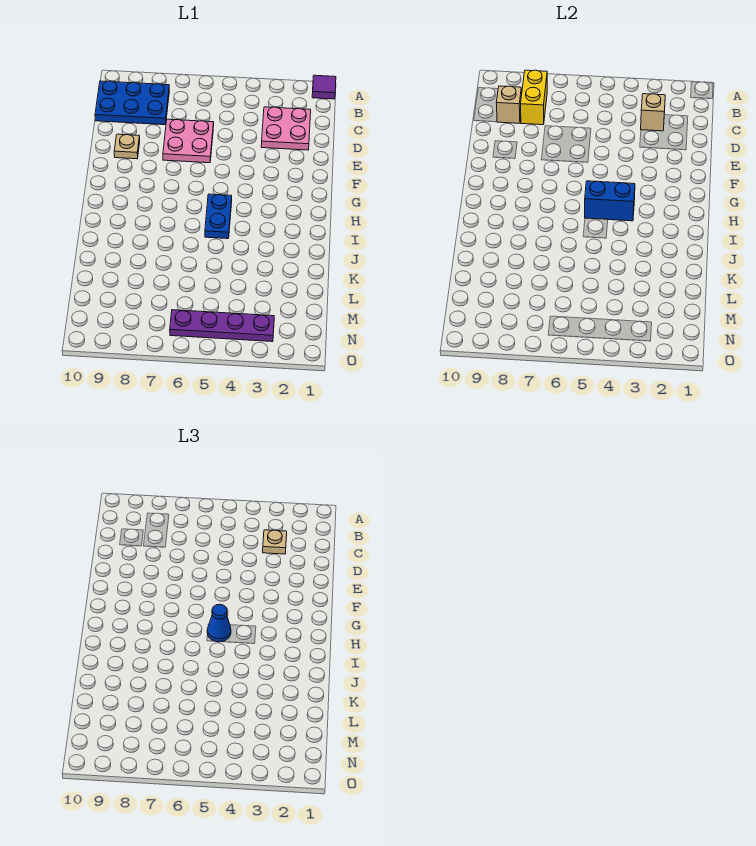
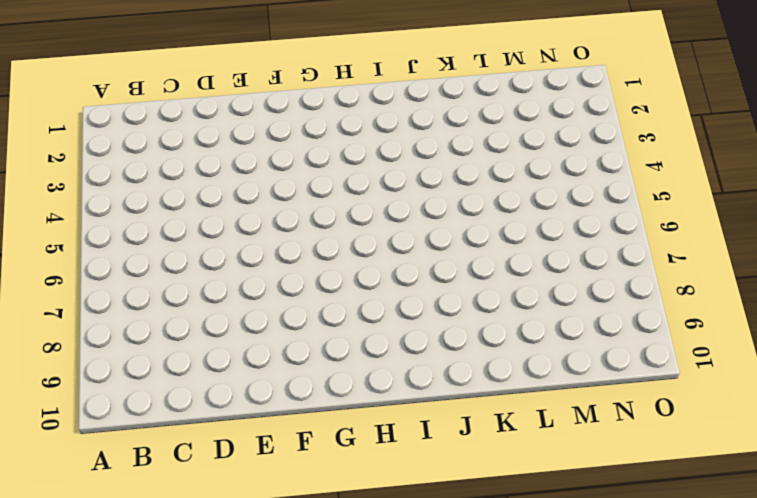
none -> purple tile A1 level 1
none -> blue plate B8:C10 level 1
none -> pink plate C2:D3 level 1

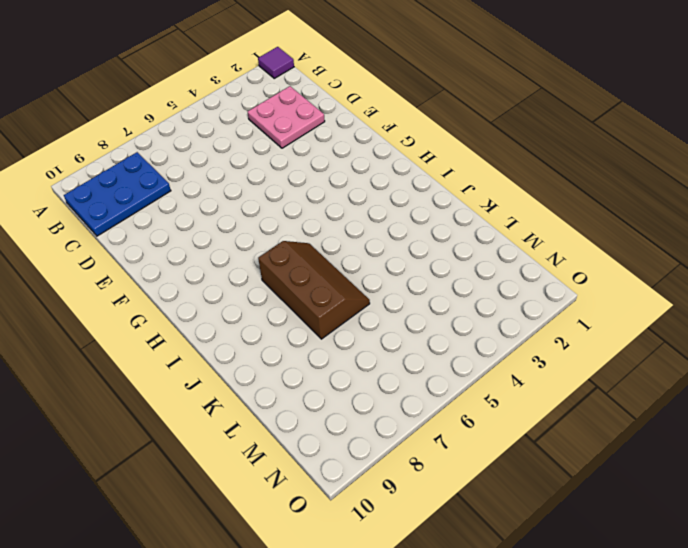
brown slope I6:K7 level 1 top 7 -> none
none -> pink plate D6:E7 level 1
none -> tan plate E9 level 1
none -> blue plate H5:I5 level 1

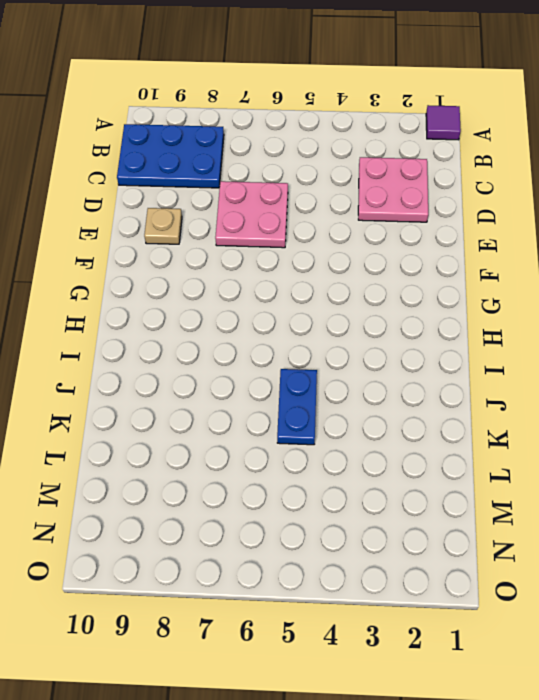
blue plate J5:K5 level 1 -> blue plate H5:I5 level 1
none -> purple plate N3:N6 level 1
none -> yellow brick B8:C8 level 2
none -> tan brick C3 level 2

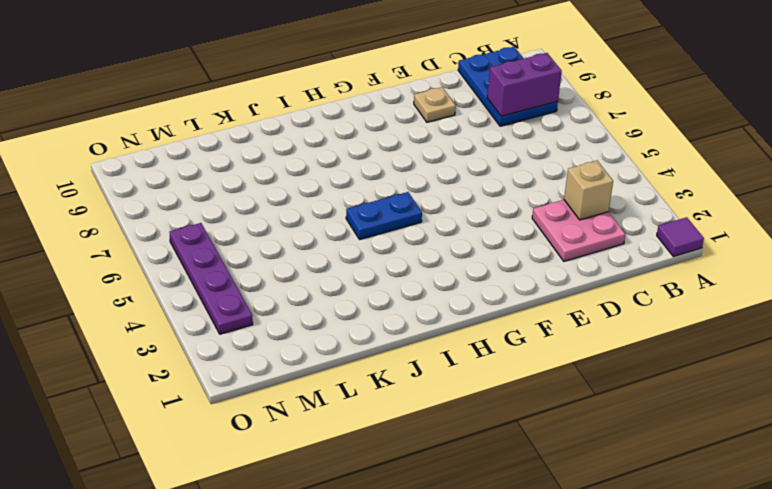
purple brick B8:C8 level 2 -> yellow brick B8:C8 level 2
none -> pink plate D6:E7 level 1
none -> tan brick C9 level 2
none -> blue brick H4:H5 level 2

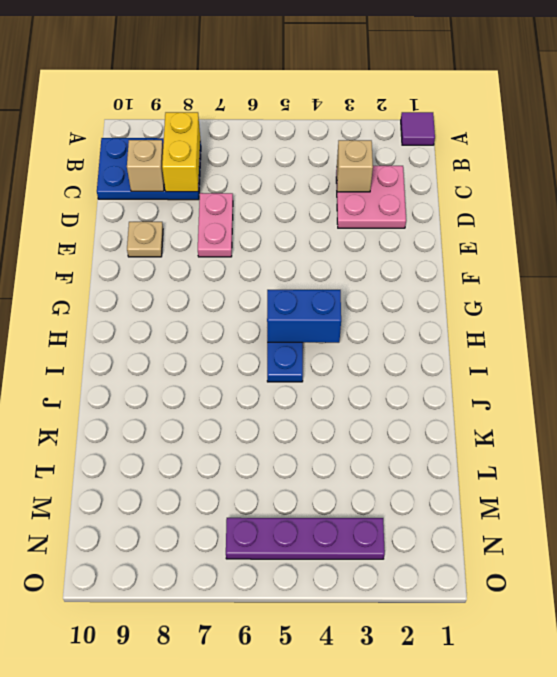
pink plate D7:E7 level 1 -> pink plate D6:E7 level 1
none -> tan plate C3 level 3
none -> blue cone H5 level 3

